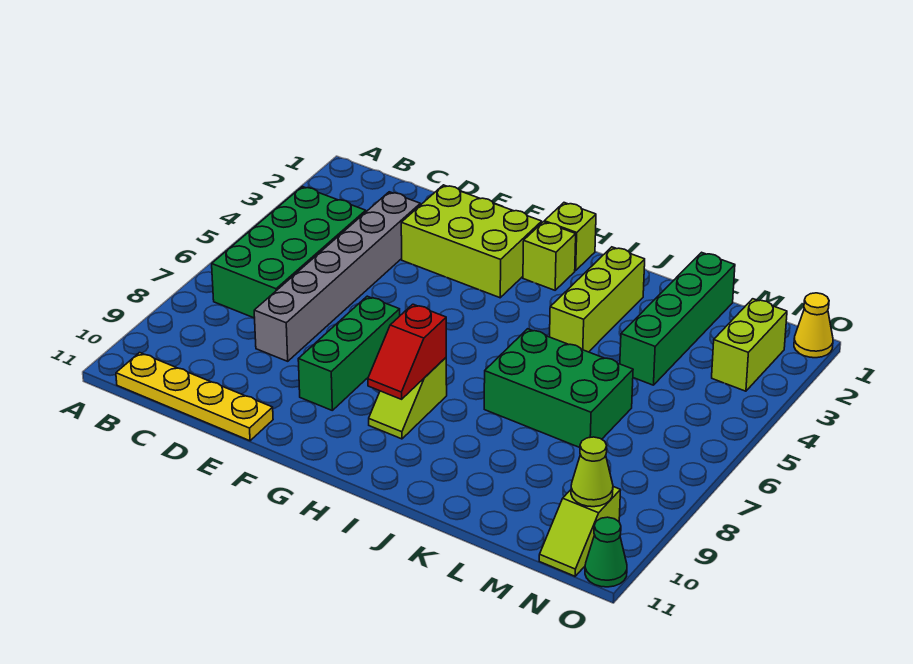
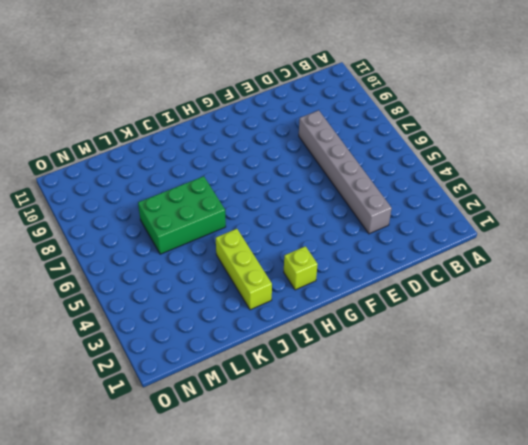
none -> green brick B4:C7 level 1
none -> yellow plate B11:E11 level 1
none -> lime brick E2:G3 level 1

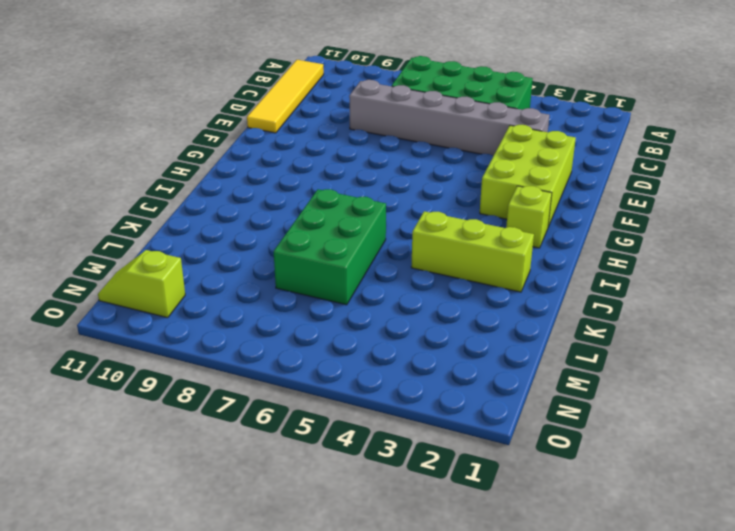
yellow tile B11:E11 level 1 -> yellow plate B11:E11 level 1
none -> green brick F7:F9 level 1
none -> lime brick H1 level 1
none -> lime slope H8:H9 level 1 top 8

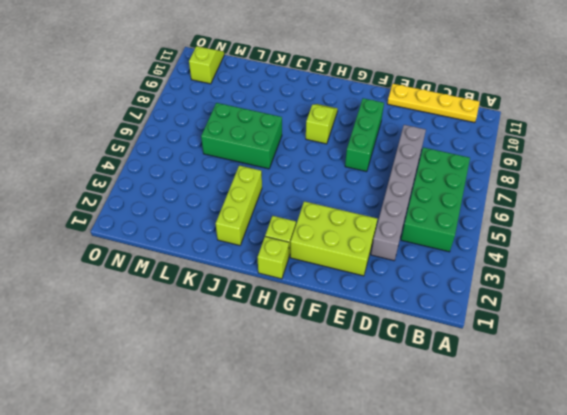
none -> green brick L1:L4 level 1
none -> lime brick N2:N3 level 1
none -> yellow cone O1 level 1

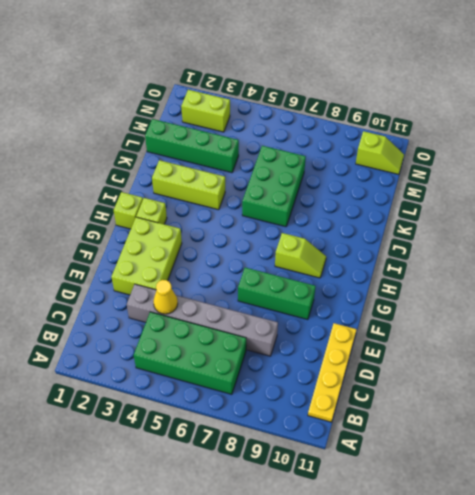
yellow cone D4 level 2 -> yellow cone O1 level 1
none -> green cone O11 level 1
none -> red slope H8:H9 level 2 top 8
none -> lime cone N10 level 2

